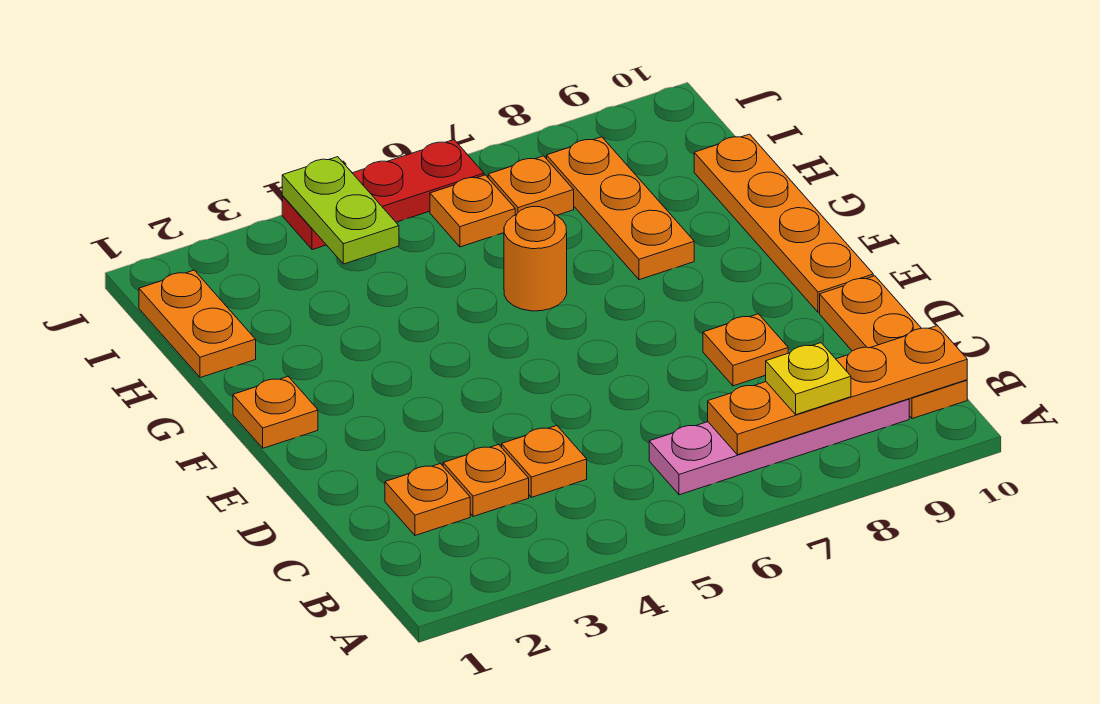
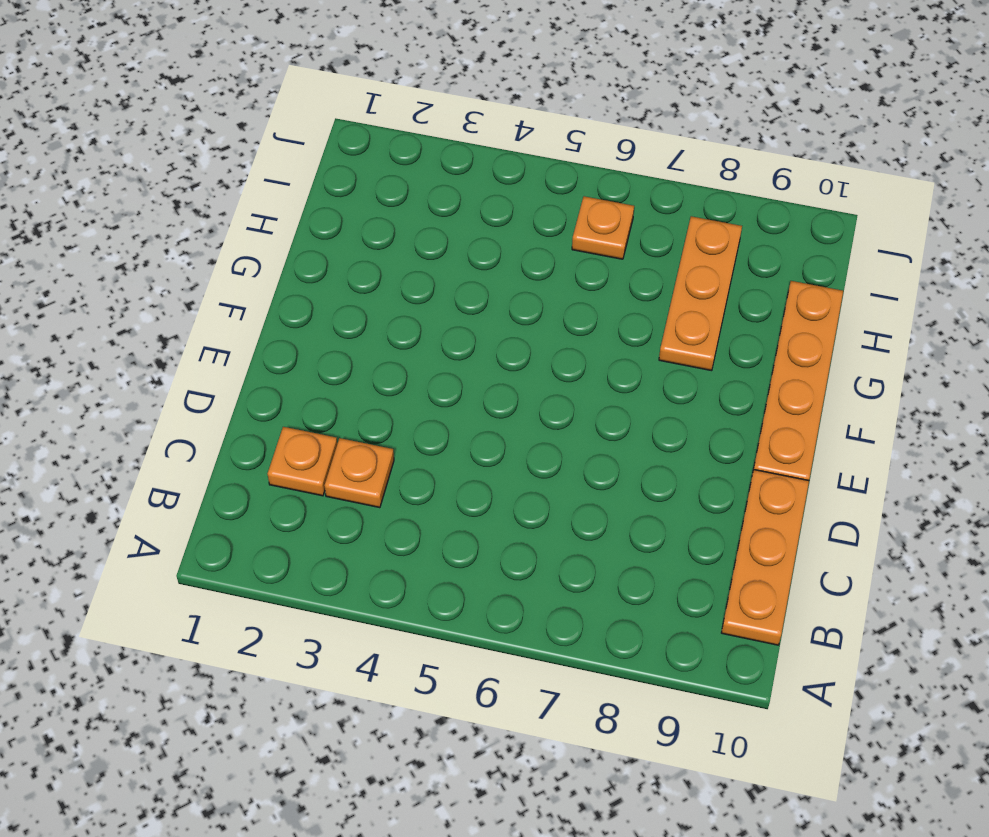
none -> pink plate B6:B9 level 1
none -> orange plate C4 level 1
none -> orange plate D8 level 1

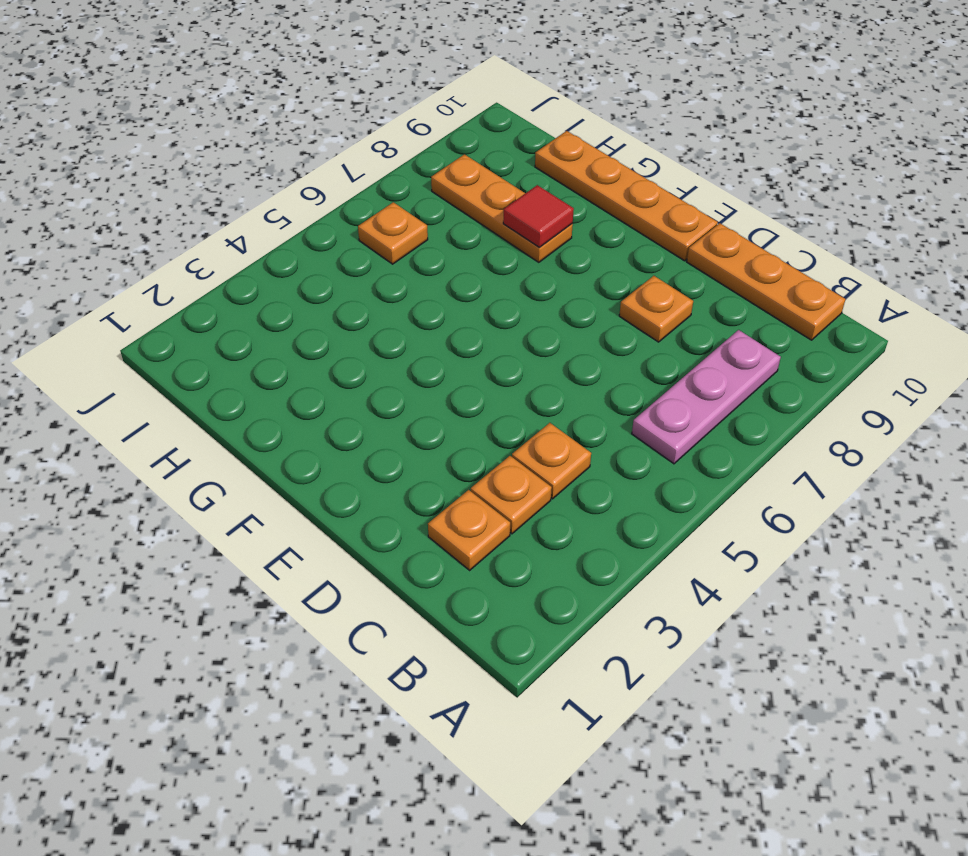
pink plate B6:B8 level 1 -> pink plate B6:B9 level 1
red tile G8 level 2 -> none
none -> orange plate F1 level 1
none -> orange round brick G6 level 1
none -> orange plate H1:I1 level 1

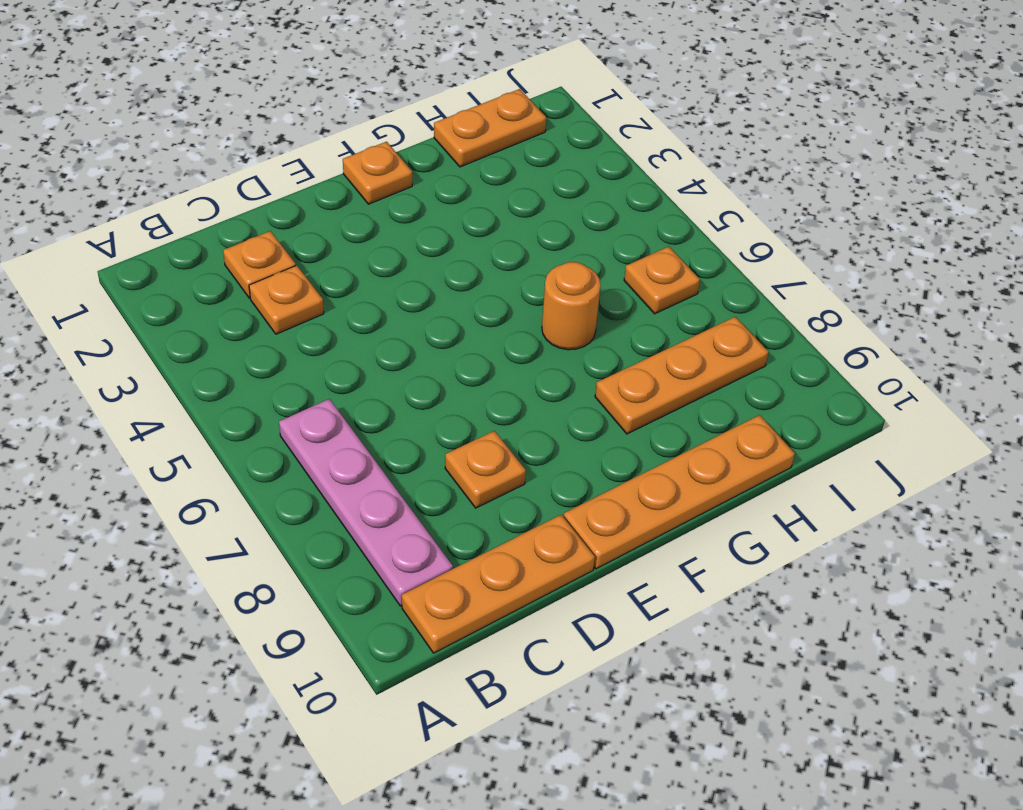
none -> orange plate C4 level 1
none -> orange plate I7 level 1
none -> red plate J4:J6 level 1

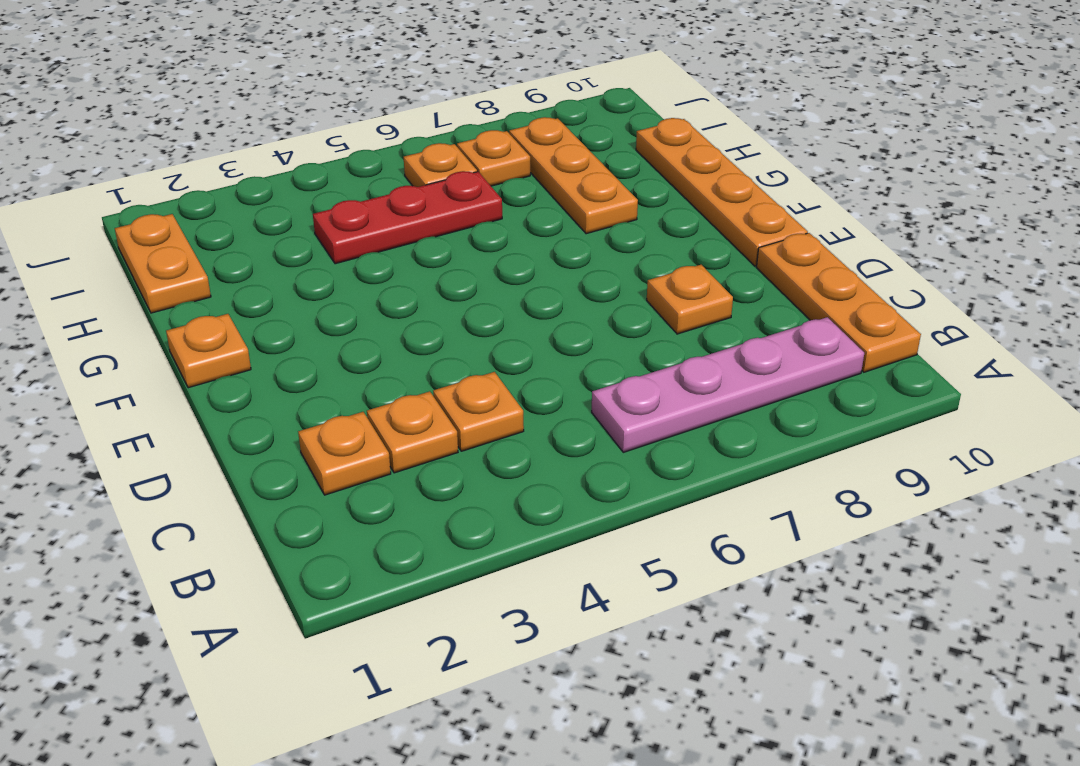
red plate H4:H6 level 1 -> red plate J4:J6 level 1
none -> orange round brick G6 level 1
none -> orange plate B7:B10 level 2
none -> lime plate I4:J4 level 2

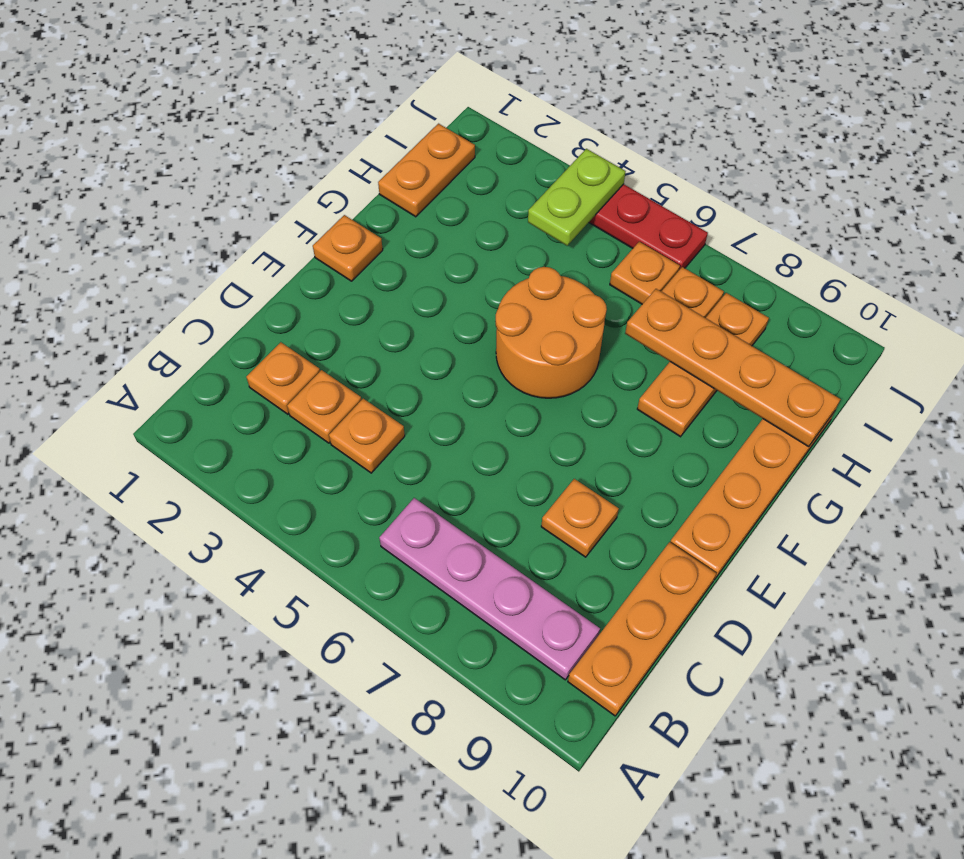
orange round brick F5:G6 level 1 -> orange round brick G6 level 1
orange plate H7:H10 level 2 -> orange plate B7:B10 level 2
none -> yellow plate B8 level 3

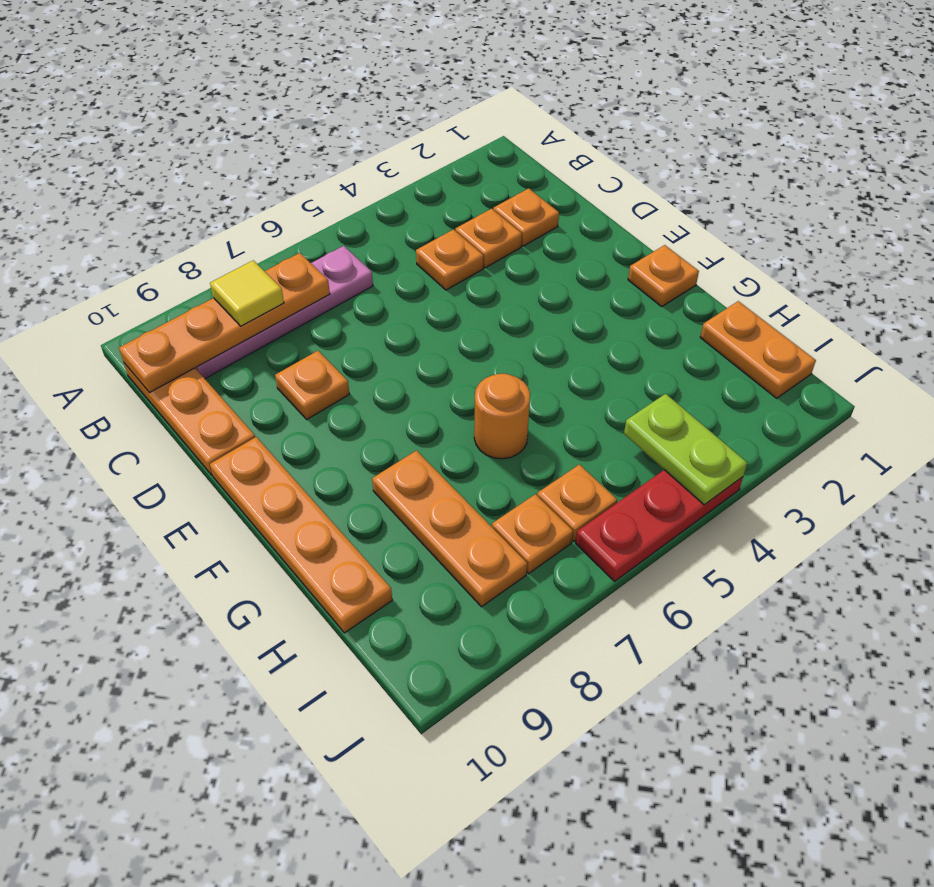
yellow tile B8 level 3 -> yellow plate B8 level 3

